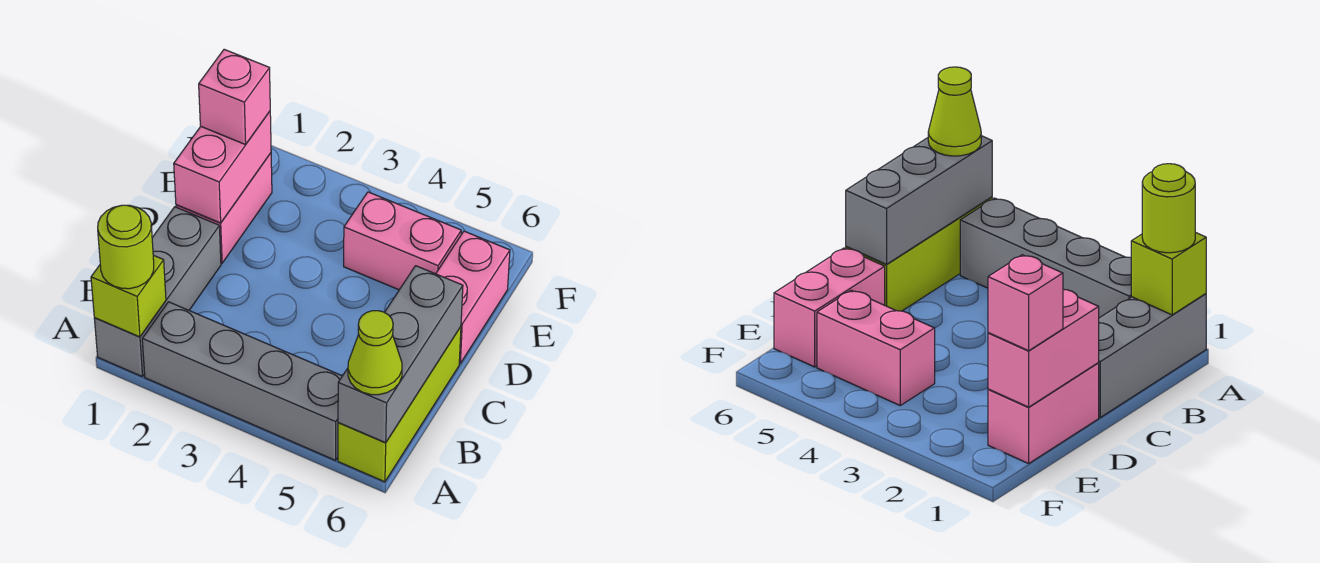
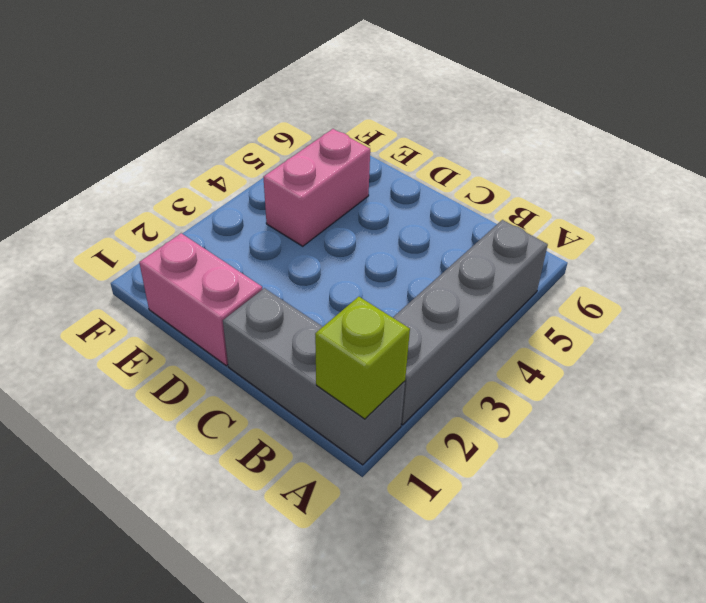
none -> lime brick A6:C6 level 1
none -> pink brick D6:E6 level 1
none -> grey brick A6:C6 level 2

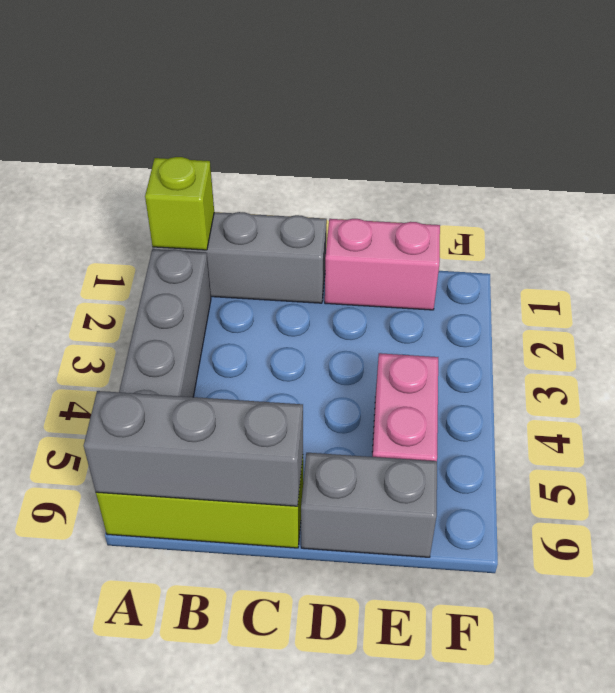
grey brick D6:E6 level 1 -> pink brick D6:E6 level 1
none -> pink brick D1:E1 level 2
none -> lime round brick A1 level 3
none -> lime cone A6 level 3

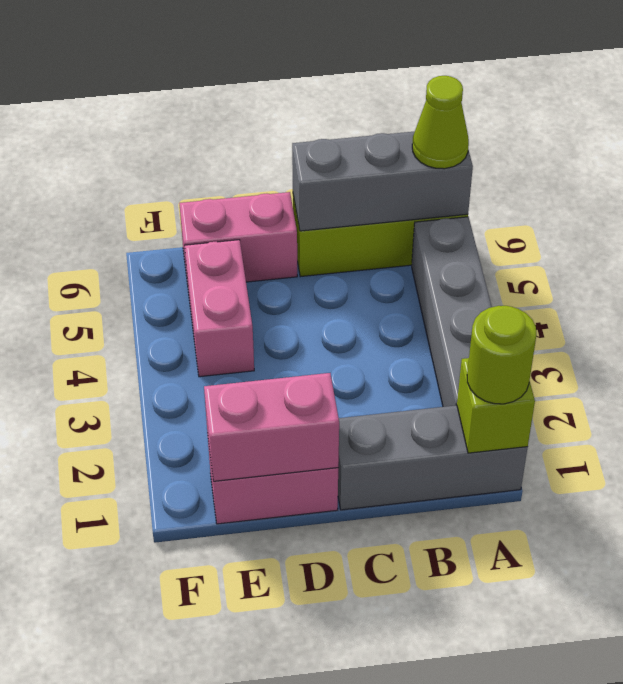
none -> pink brick E1 level 3

